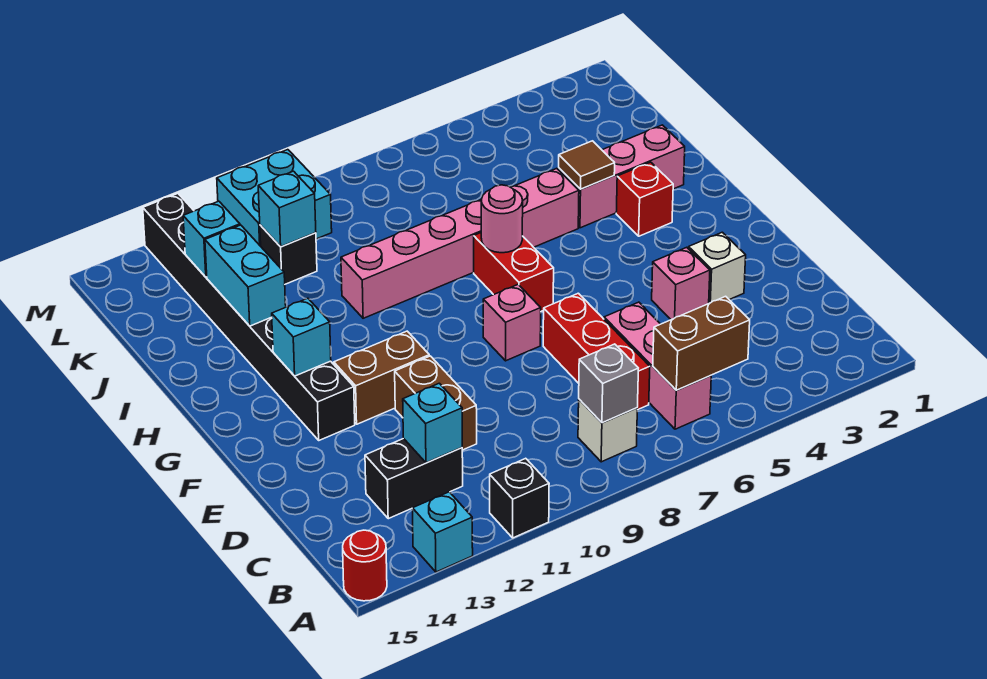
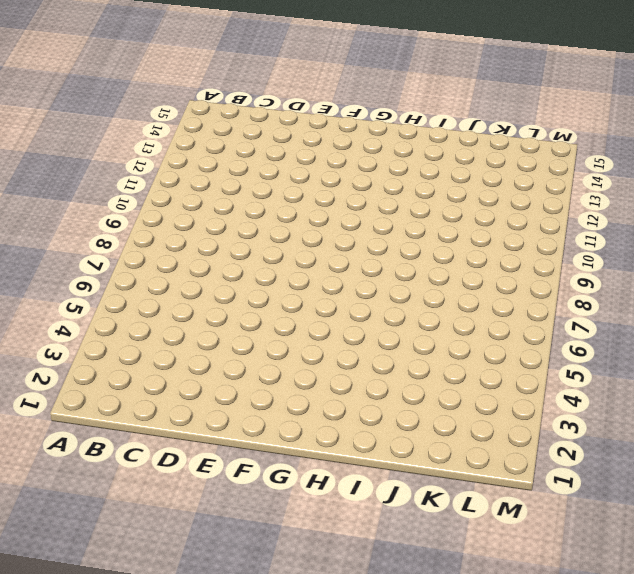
none -> black brick A11 level 1
none -> cyan brick A13 level 1
none -> red round brick A15 level 1

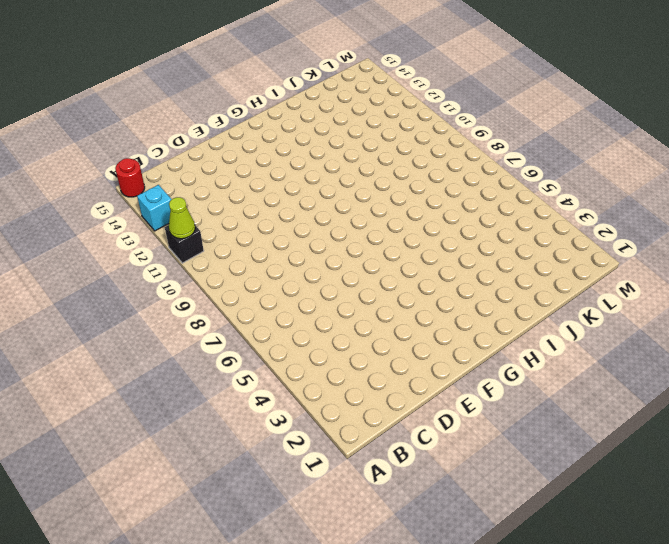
lime cone A11 level 2 -> none
none -> pink brick B6:D6 level 1
none -> white brick B8 level 1
none -> red brick C7:E7 level 1

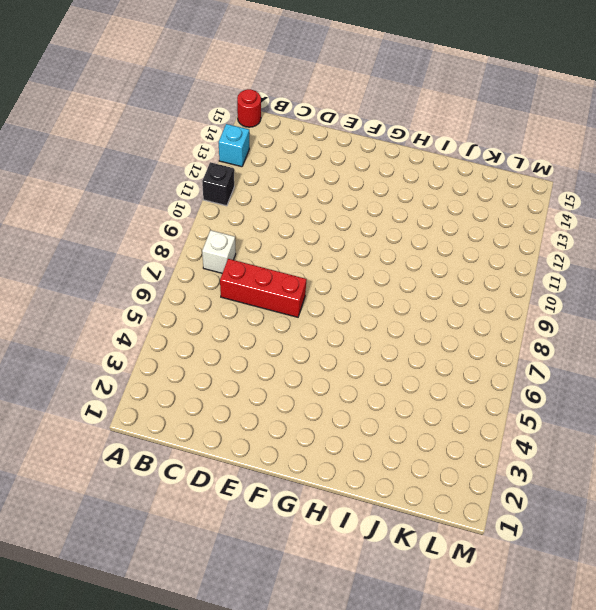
none -> pink brick B6:D6 level 1
none -> black brick C12:C13 level 1
none -> brown brick D11:E11 level 1

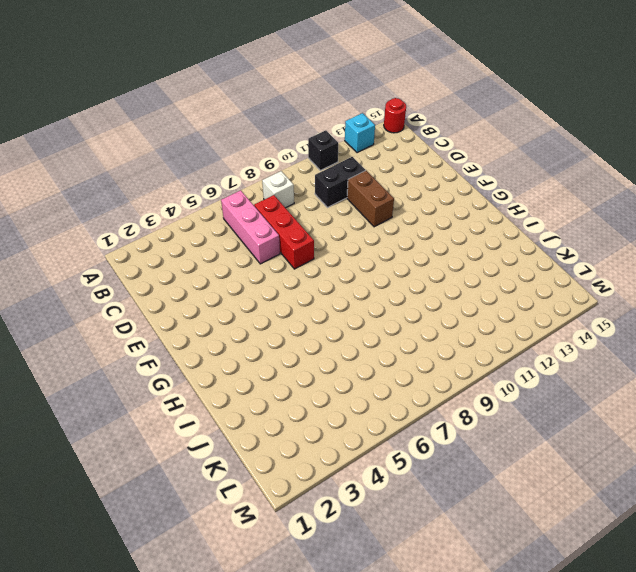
black brick C10:C11 level 1 -> black brick C12:C13 level 1
none -> white brick E3 level 1
none -> pink brick E4 level 1
none -> pink brick F8 level 1

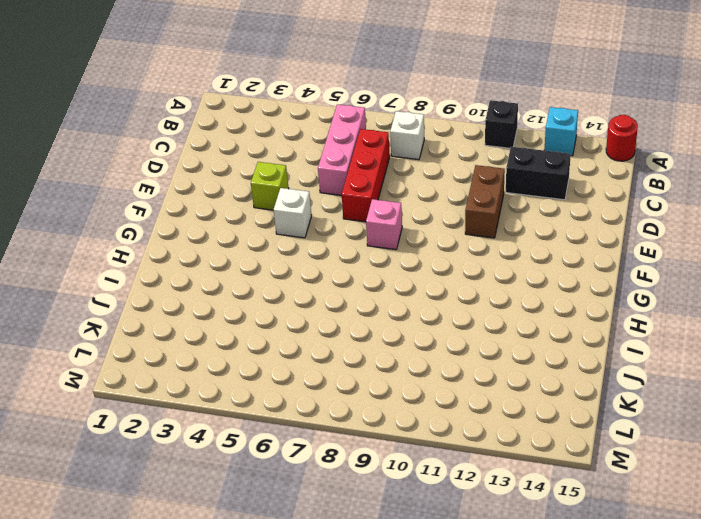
lime brick E4 level 1 -> pink brick E4 level 1
white brick F5 level 1 -> white brick E3 level 1
none -> brown brick F11:F12 level 1
none -> black brick F13:M13 level 1
none -> red brick G7:H7 level 1

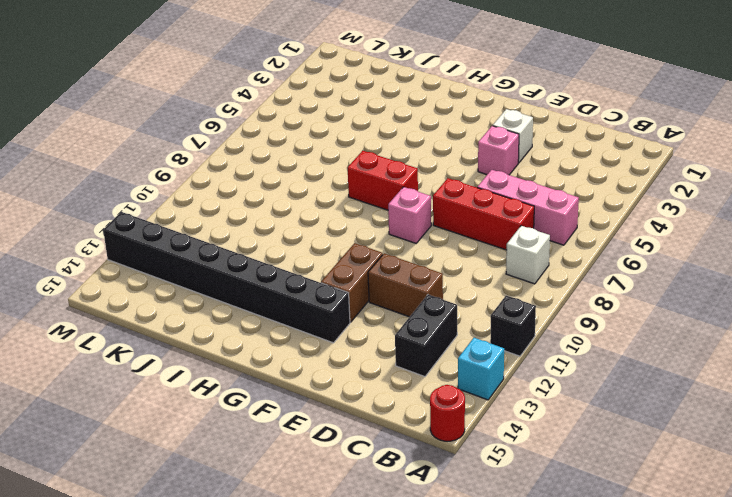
none -> red brick H3 level 1
none -> pink brick I2:I4 level 1
none -> pink brick I5:I10 level 1

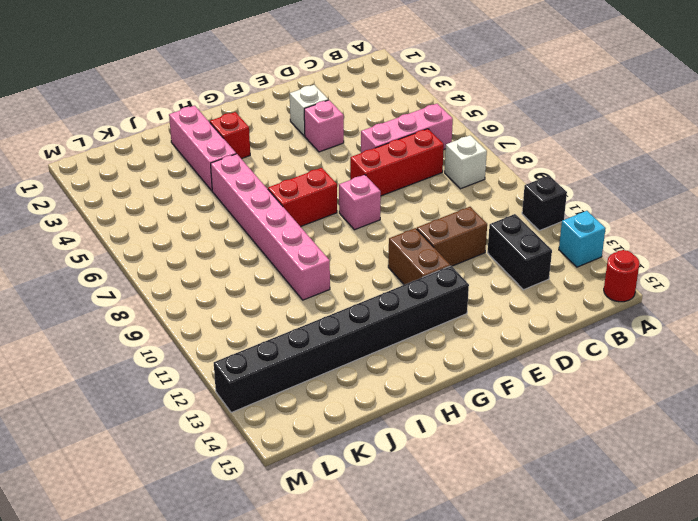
none -> black brick K11 level 1
none -> cyan brick L10:M11 level 1
none -> brown brick B5:B6 level 2

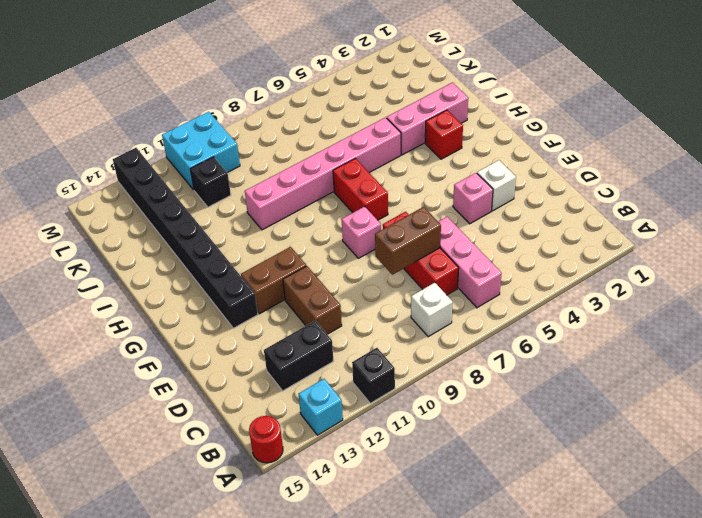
brown brick D7:D8 level 2 -> brown brick B5:B6 level 2
none -> grey brick B8 level 2
none -> cyan brick C12 level 2
none -> cyan brick G13 level 2

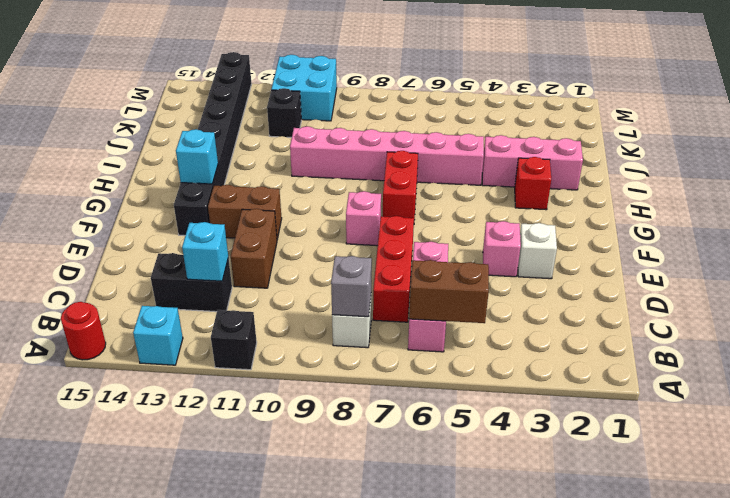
none -> pink round brick H7 level 2
none -> brown tile I4 level 2
none -> cyan brick I13:J13 level 2

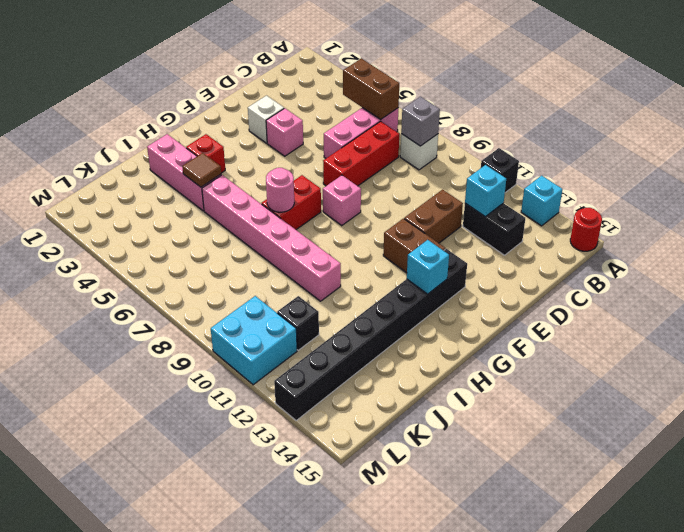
none -> cyan brick I13:J13 level 2
none -> cyan brick K11 level 2
none -> cyan brick K13 level 2

